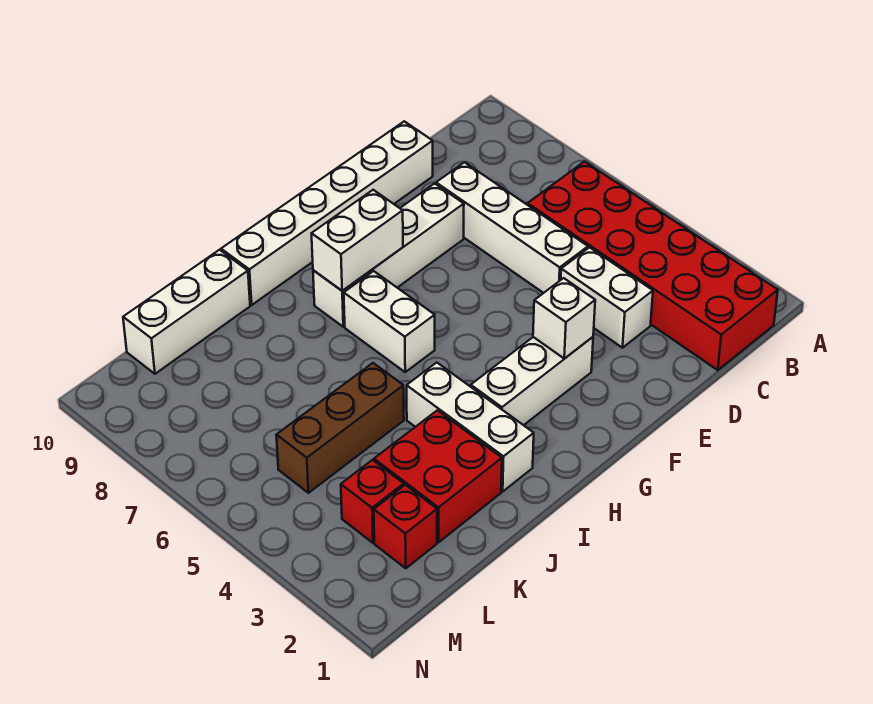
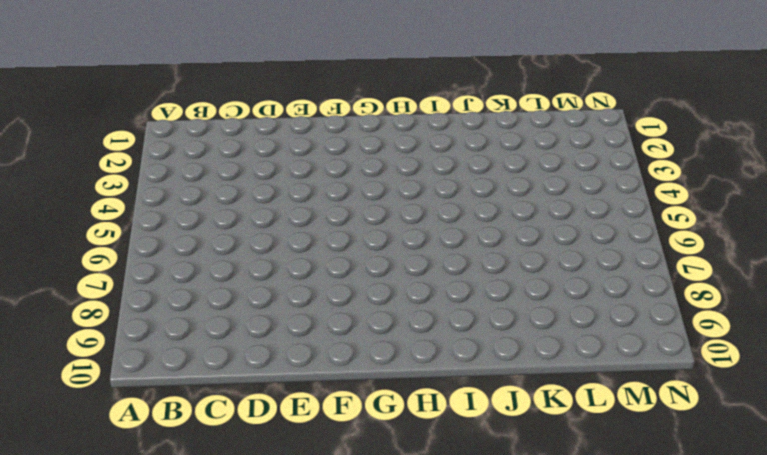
none -> red brick B1:C6 level 1
none -> white brick D3:D4 level 1
none -> white brick D5:D8 level 1

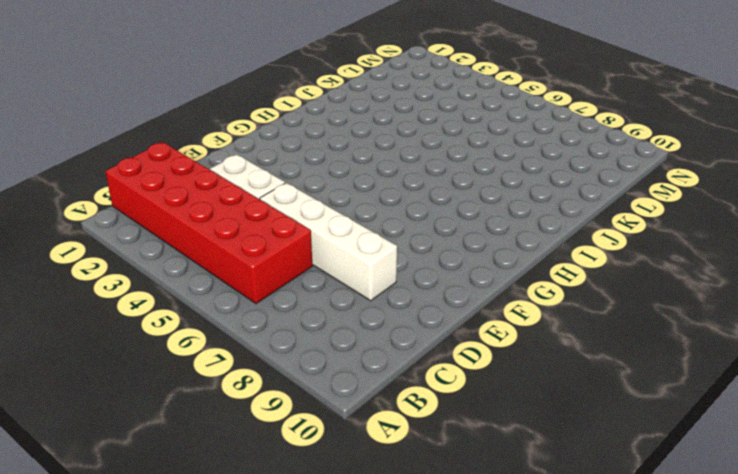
none -> white brick D10:I10 level 1
none -> white brick E8:H8 level 1
none -> white brick F3:H3 level 1

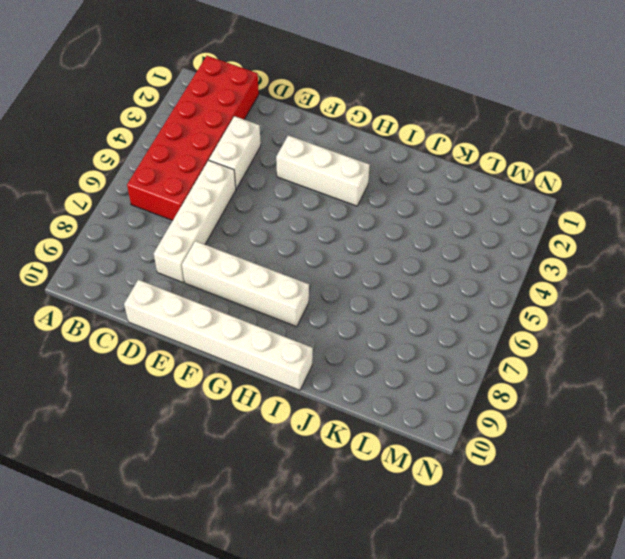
none -> white brick H6:H7 level 1
none -> white brick I2:I4 level 1
none -> red brick J2:K3 level 1

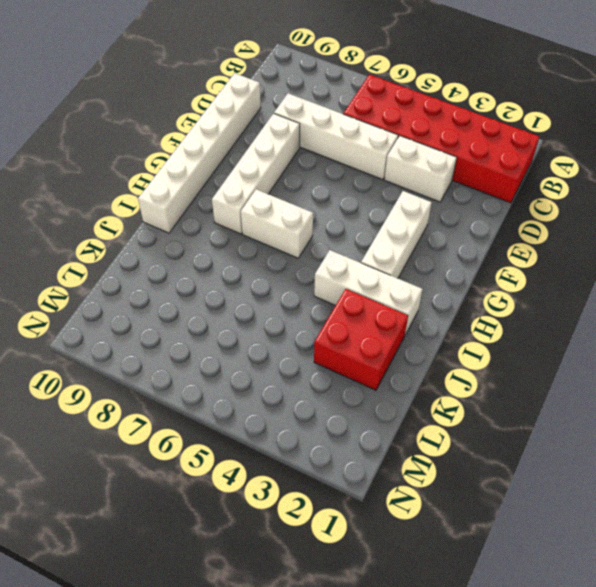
none -> brown brick J5:L5 level 1
none -> white brick J10:L10 level 1
none -> red brick L2 level 1

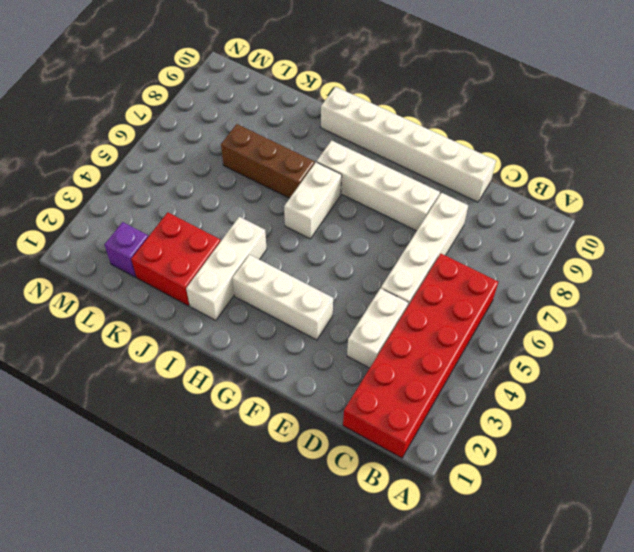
brown brick I7:K7 level 1 -> brown brick J5:L5 level 1
purple brick L2 level 1 -> red brick L2 level 1
none -> white brick J10:L10 level 1
none -> red brick L3 level 1
none -> white brick F3 level 2

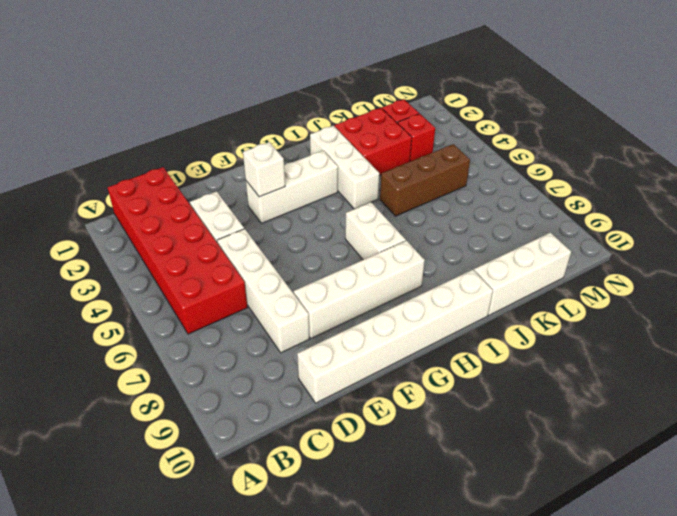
none -> white brick G8:H8 level 2

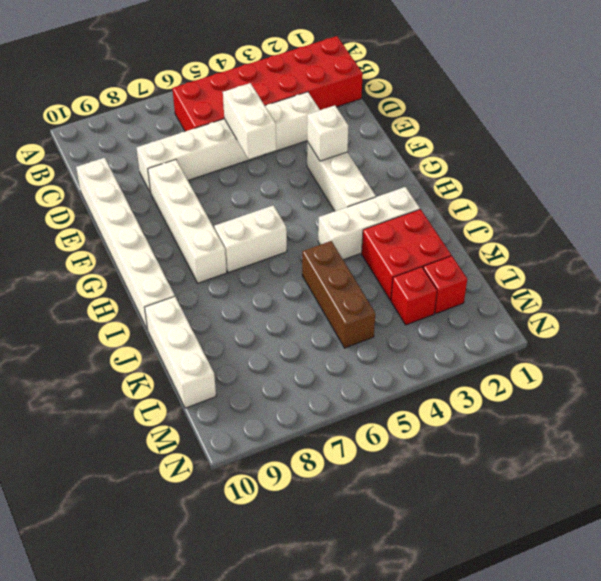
white brick D5:E5 level 2 -> white brick G8:H8 level 2

